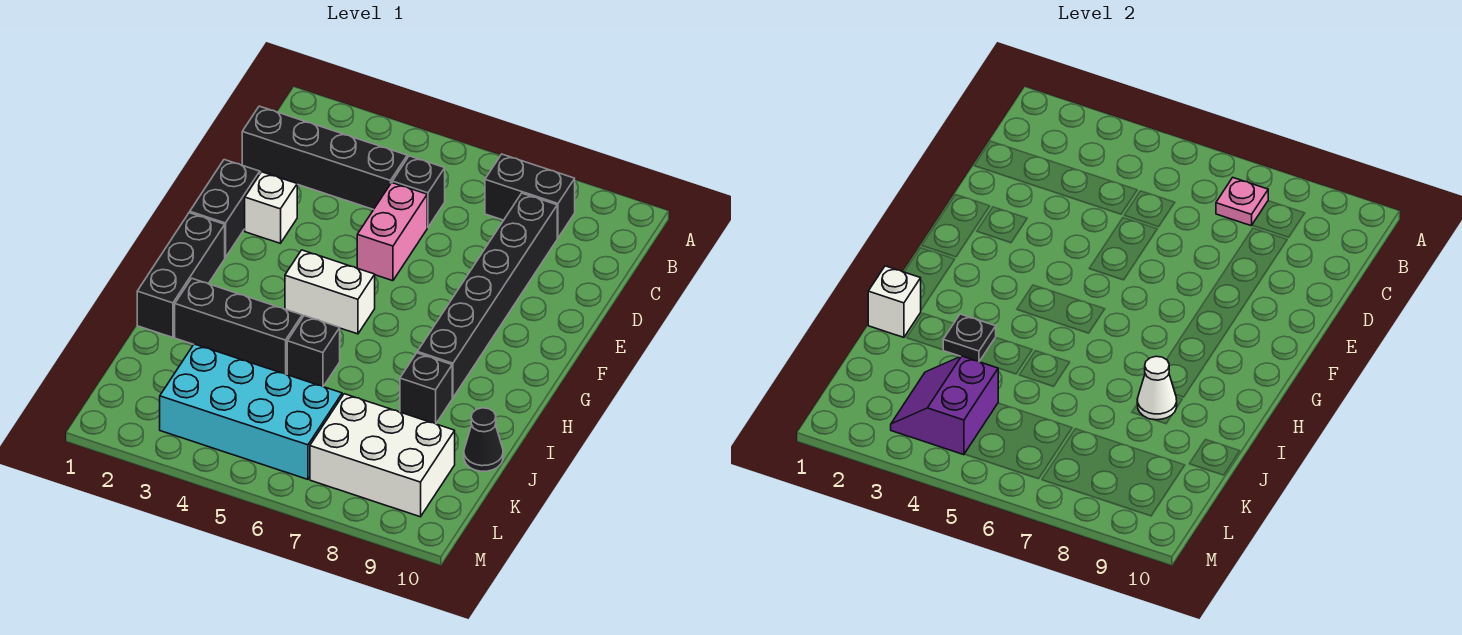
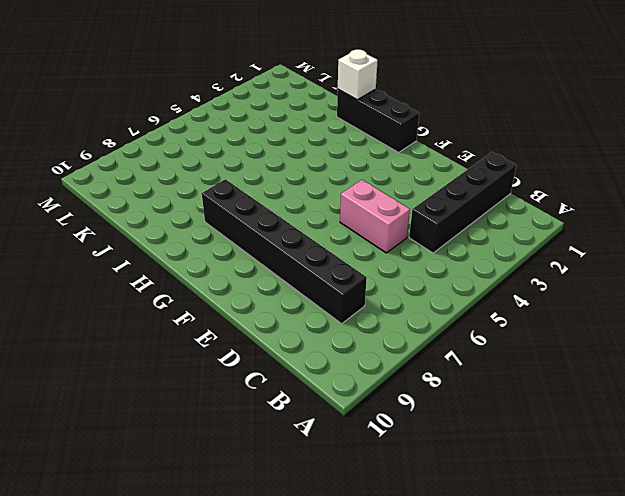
none -> black brick B7:B8 level 1
none -> black brick C5 level 1
none -> black brick E1:F1 level 1

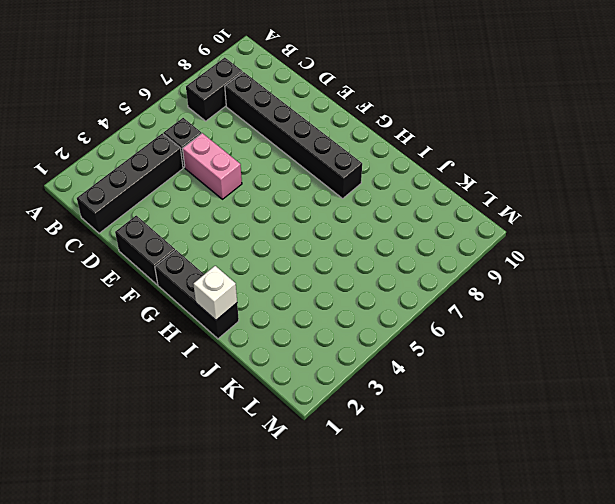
none -> white brick E2 level 1
none -> white brick G4:G5 level 1
none -> black brick I2:I4 level 1

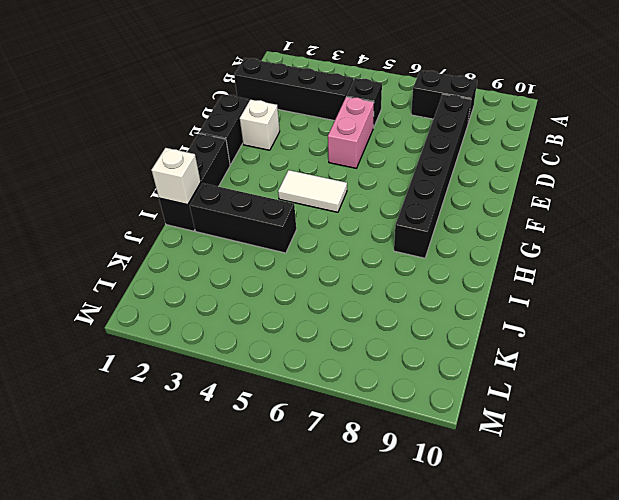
white tile G4:G5 level 1 -> white brick G4:G5 level 1
none -> black brick I5 level 1
none -> black brick I8 level 1
none -> black cone J10 level 1

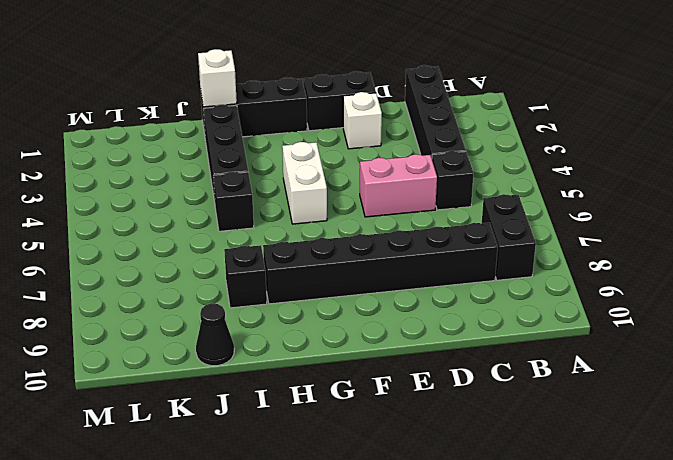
none -> cyan brick K3:L6 level 1
none -> white brick K7:L9 level 1
none -> pink plate B7 level 2

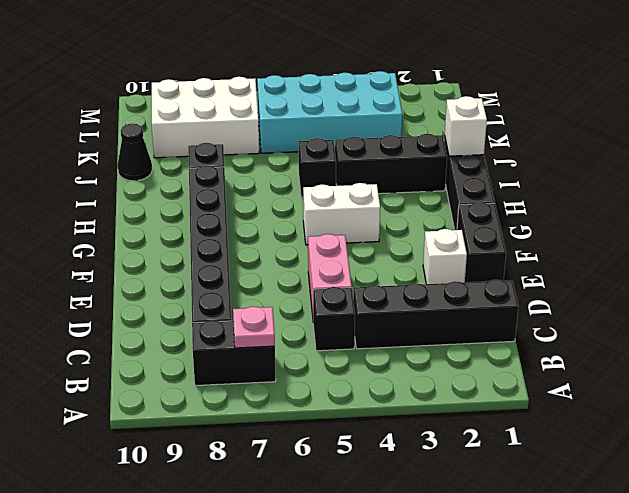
none -> black plate I3 level 2
none -> white cone I8 level 2
none -> purple slope K3:L4 level 2 top 4

